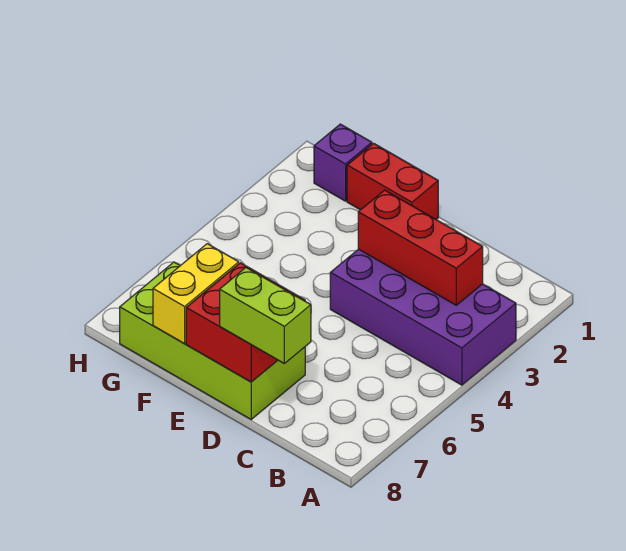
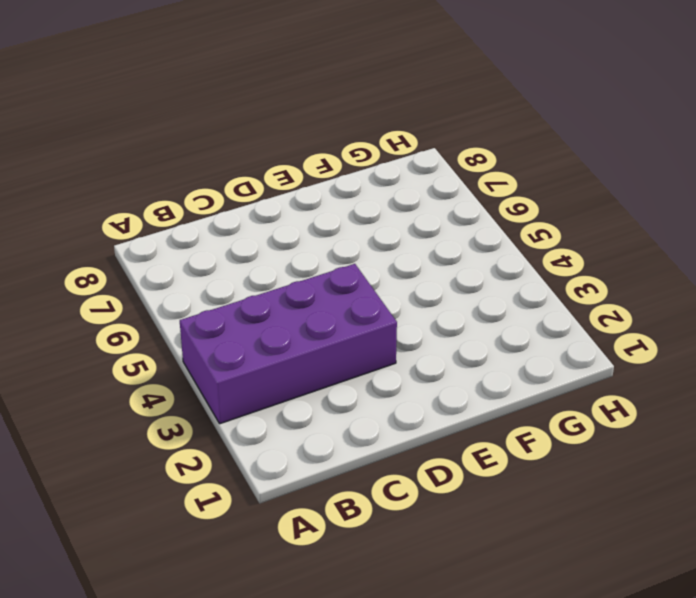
none -> lime brick D7:G8 level 1
none -> red brick E1:F1 level 1

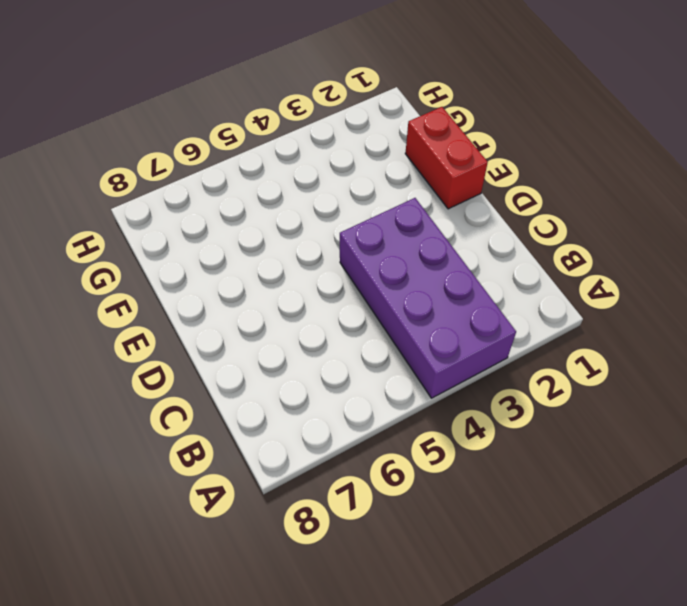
none -> lime brick D7:G8 level 1
none -> purple brick G1 level 1

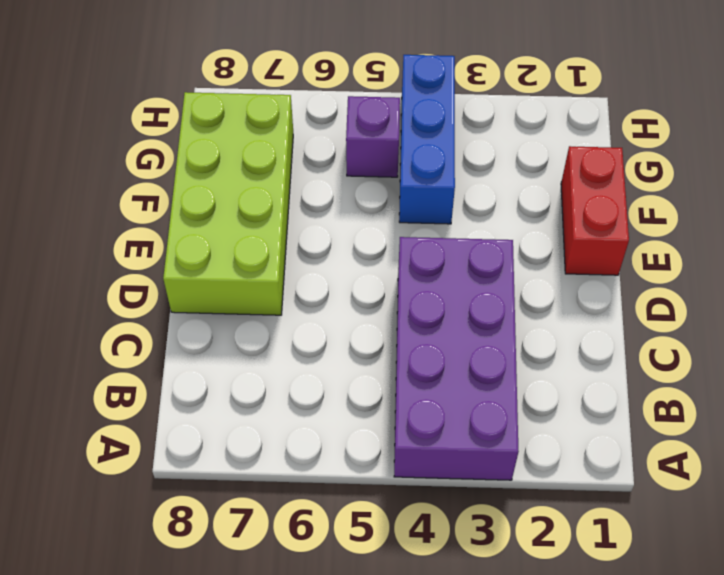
blue brick F4:H4 level 1 -> none
purple brick G5 level 1 -> purple brick G1 level 1
none -> red brick B3:D3 level 2
none -> red brick D7:E8 level 2

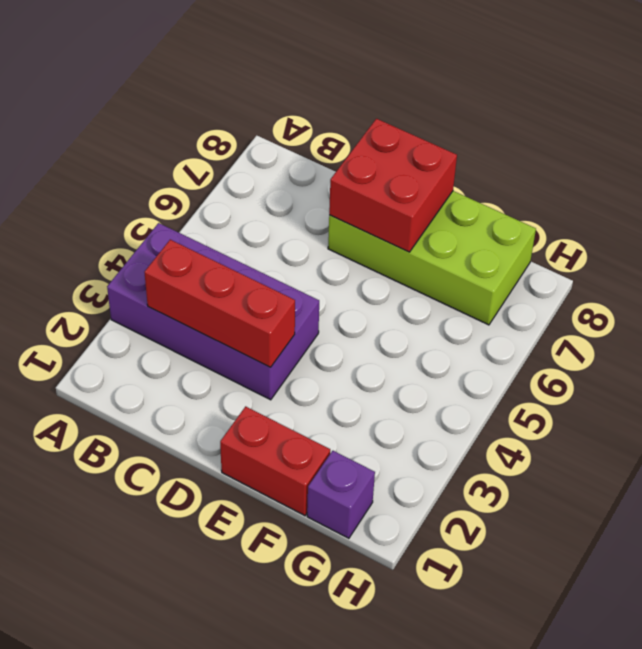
none -> yellow brick F7:F8 level 2
none -> lime brick C8:D8 level 3

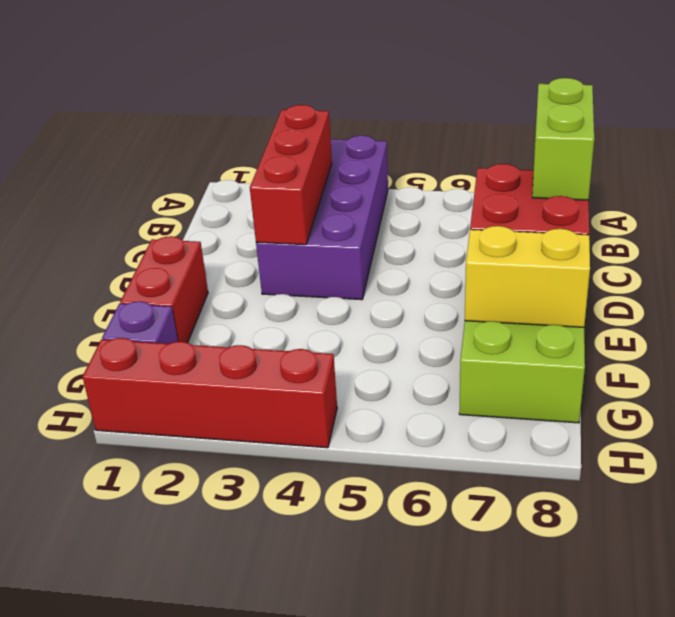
red brick H1:H4 level 1 -> none

